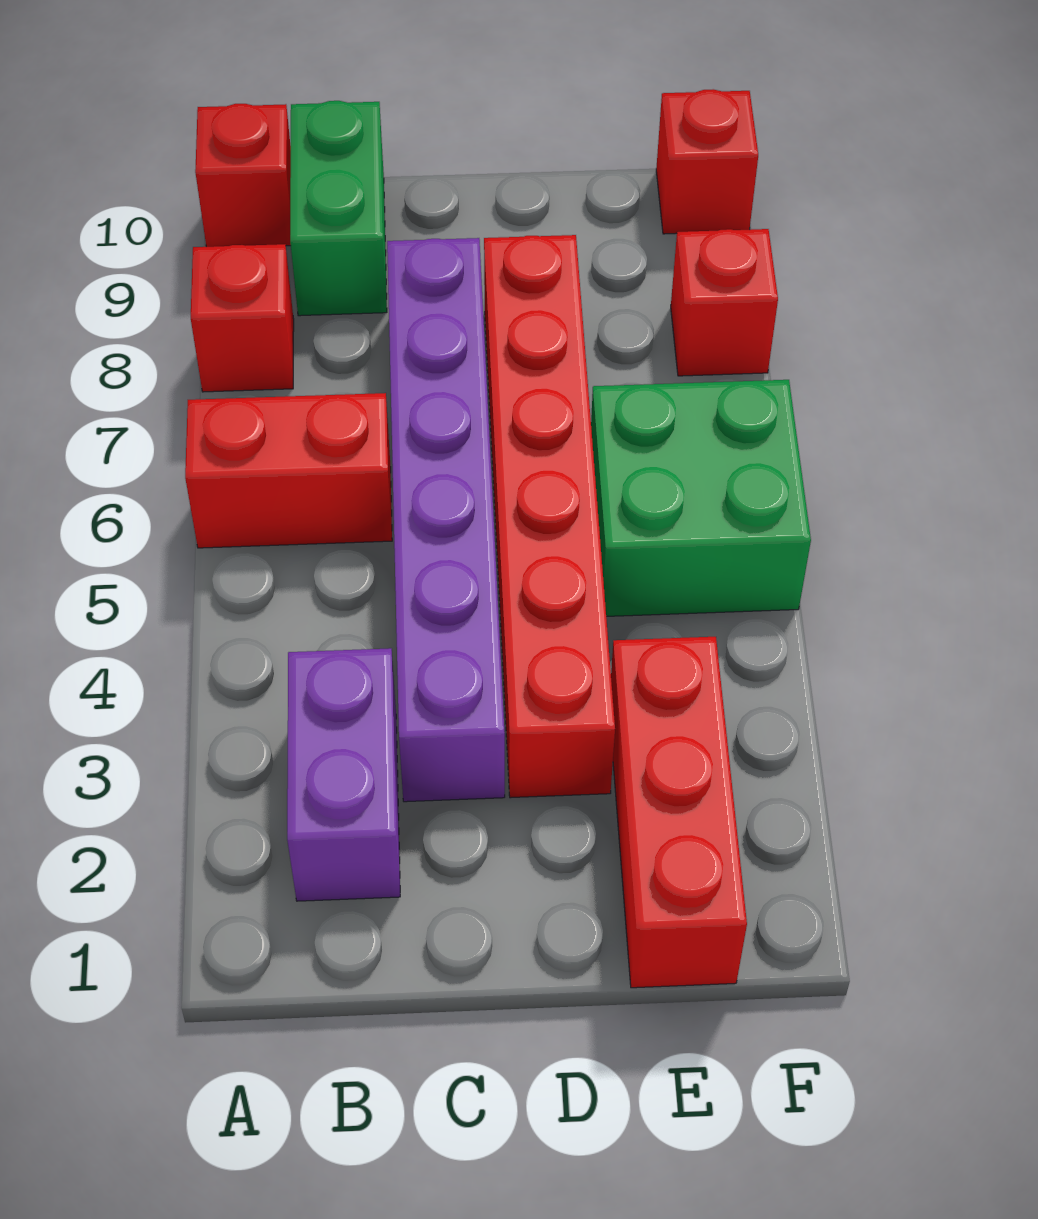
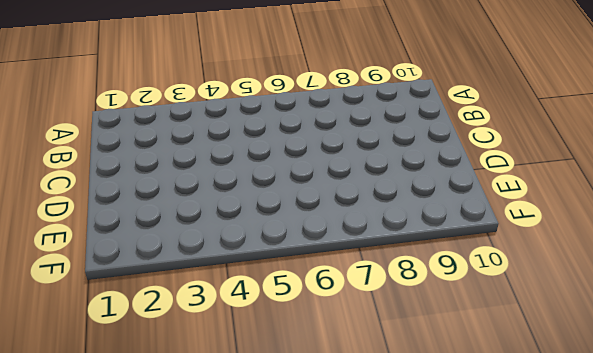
none -> red brick A6:B6 level 1
none -> red brick A8 level 1

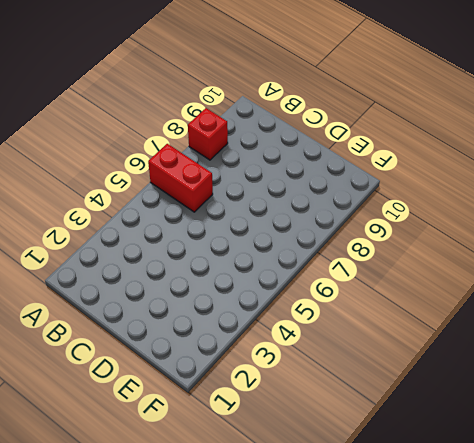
none -> red brick A10 level 1
none -> purple brick B2:B3 level 1

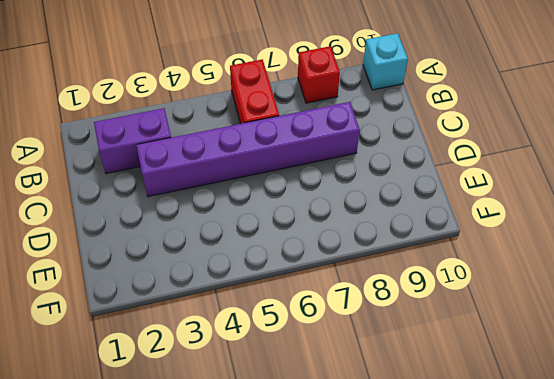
cyan brick A10 level 1 -> red brick A10 level 1
none -> green brick B9:B10 level 1
none -> red brick D3:D8 level 1

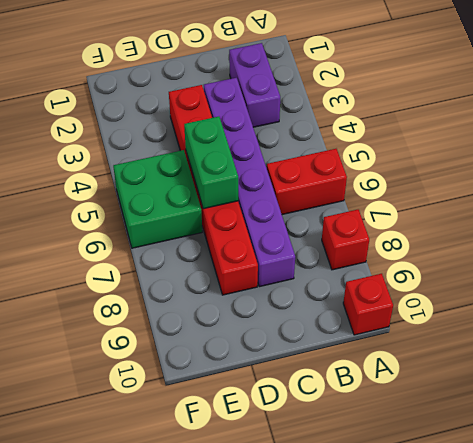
green brick D5:D6 level 2 -> green brick B9:B10 level 1
none -> red brick E1:E3 level 1
none -> red brick F8 level 1

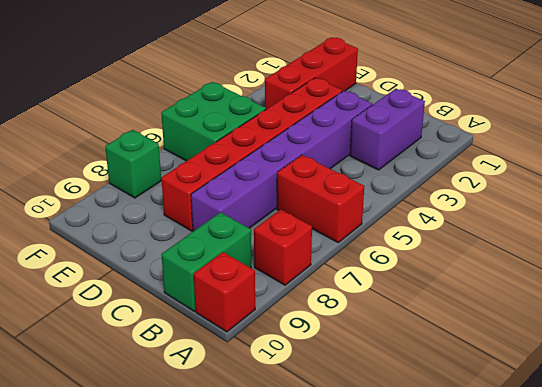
green brick F8 level 1 -> red brick F8 level 1
none -> red brick F10 level 1

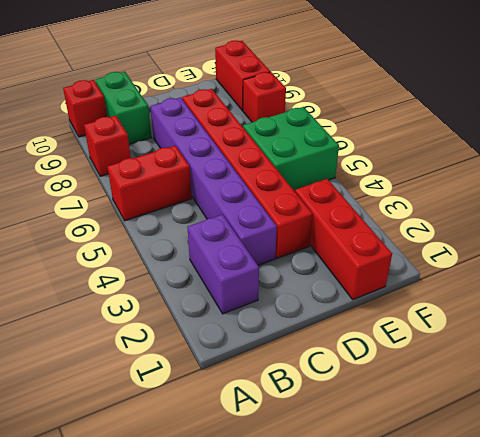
red brick F9:F10 level 1 -> red brick F10 level 1

